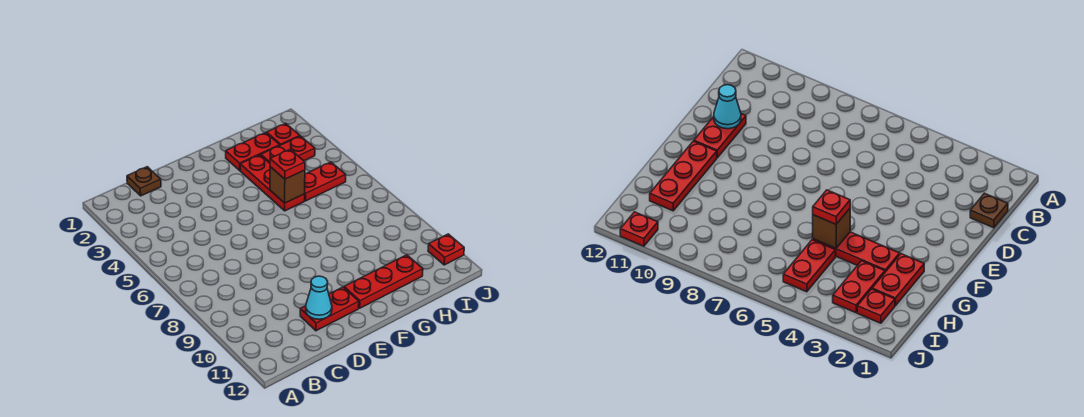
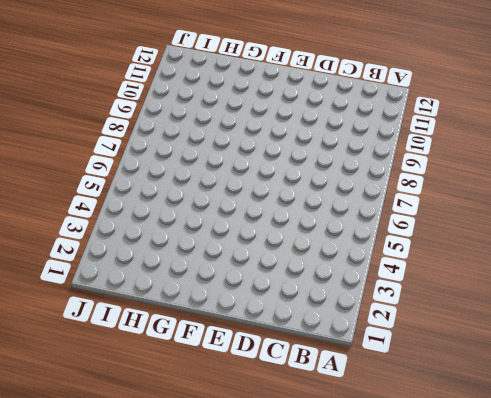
none -> brown plate C1 level 1
none -> red plate D11:E11 level 1
none -> red plate F11:H11 level 1

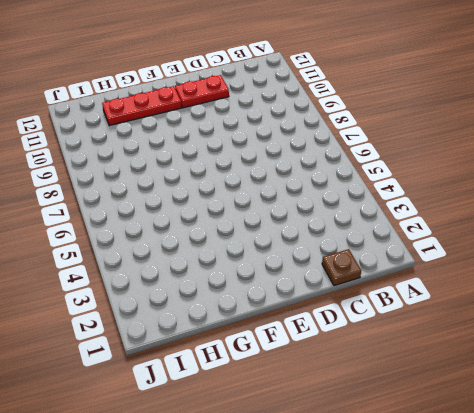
none -> red plate G2:H2 level 1
none -> red plate G3:G5 level 1
none -> red plate H3:I3 level 1

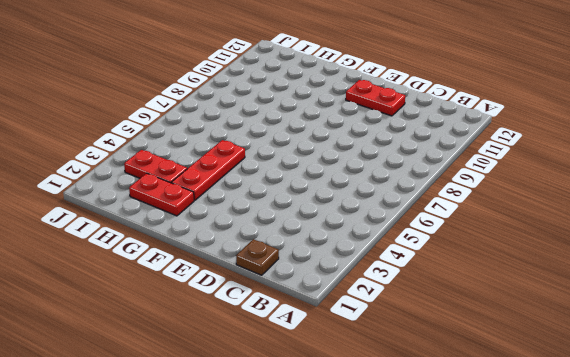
none -> red plate F11:H11 level 1
none -> red plate H5:I5 level 1
none -> red plate I2 level 1

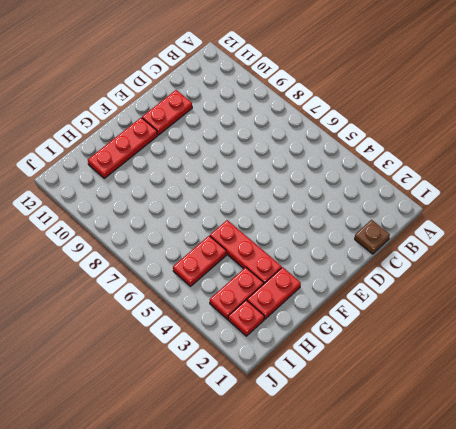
none -> red plate J11 level 1
none -> cyan cone D11 level 2
none -> brown brick G5 level 2

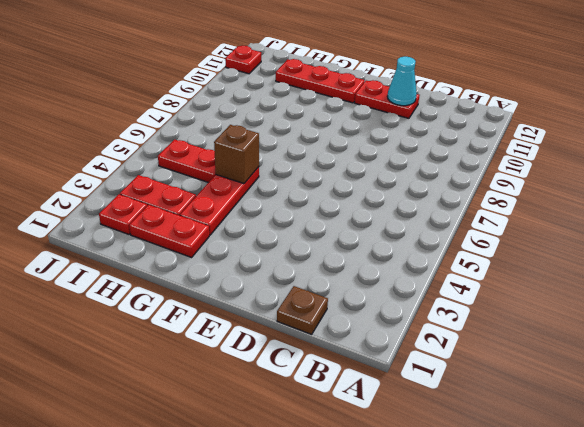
none -> red plate G5 level 3

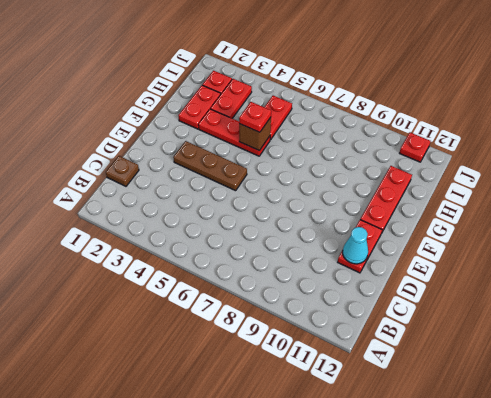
brown plate E3:E5 level 1 -> none

